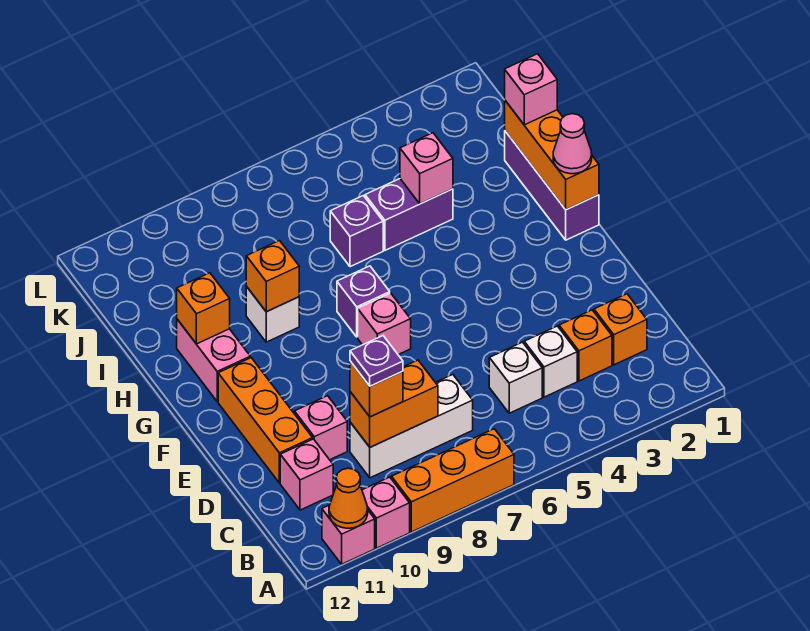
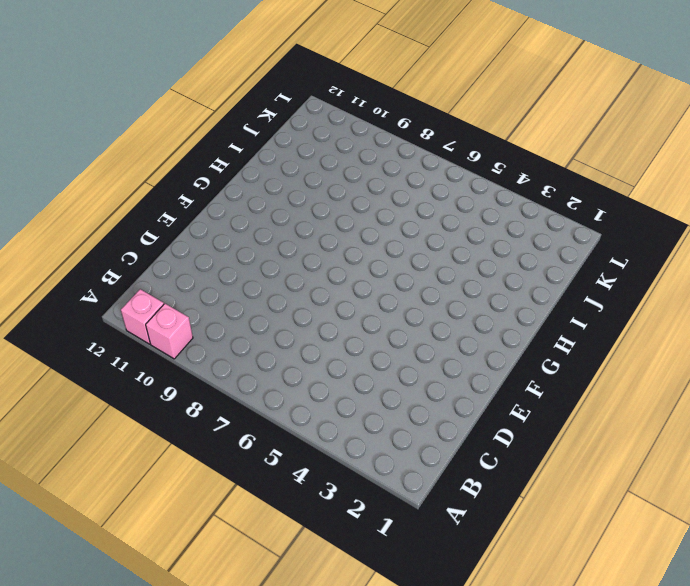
none -> orange brick A7:A9 level 1
none -> orange brick C2 level 1
none -> orange brick C3 level 1

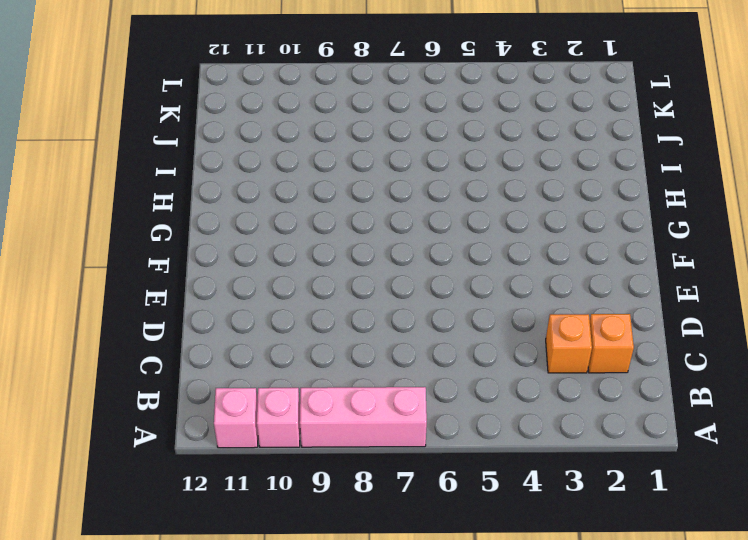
pink brick A7:A9 level 1 -> orange brick A7:A9 level 1
none -> white brick C4 level 1
none -> white brick C5 level 1
none -> white brick C7:C9 level 1

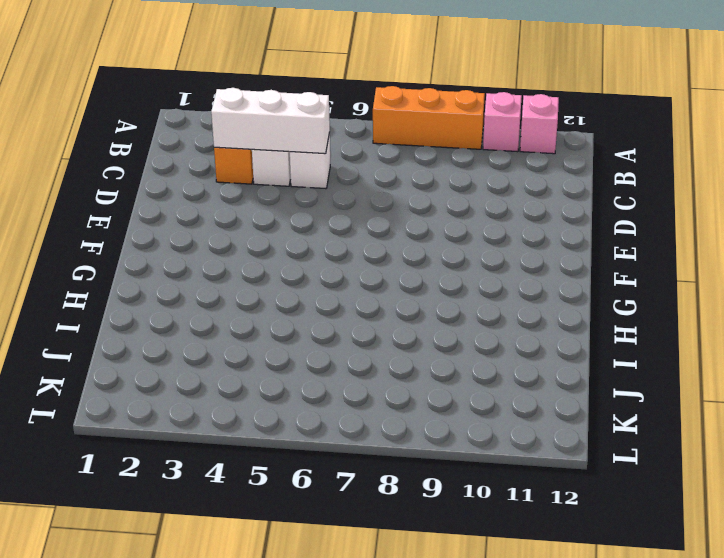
white brick C3:C5 level 2 -> white brick C7:C9 level 1
none -> orange brick C2 level 1
none -> pink brick C11 level 1
none -> pink brick D10 level 1

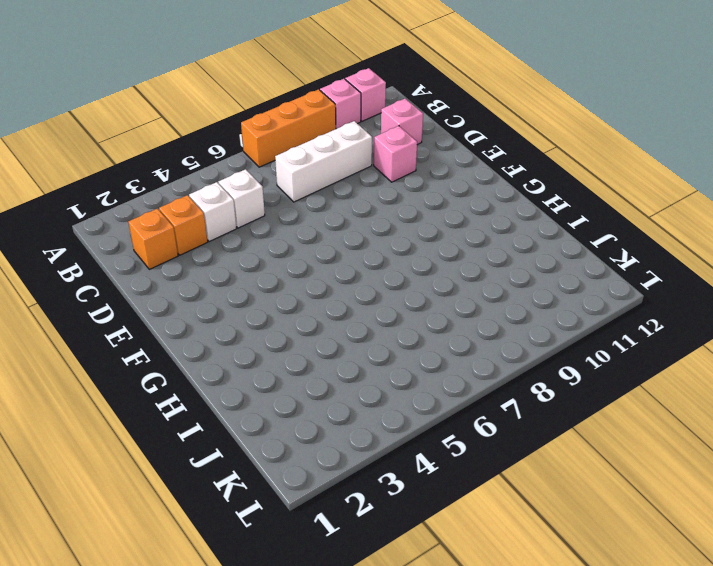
none -> orange brick D11:F11 level 1
none -> pink brick F7 level 1
none -> purple brick G1:I1 level 1

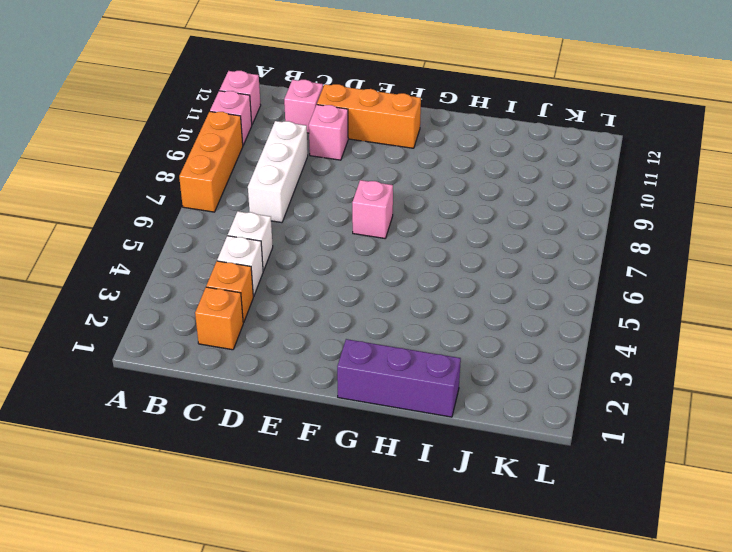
none -> purple brick G7 level 1
none -> pink brick G11:H11 level 1
none -> white brick H9 level 1

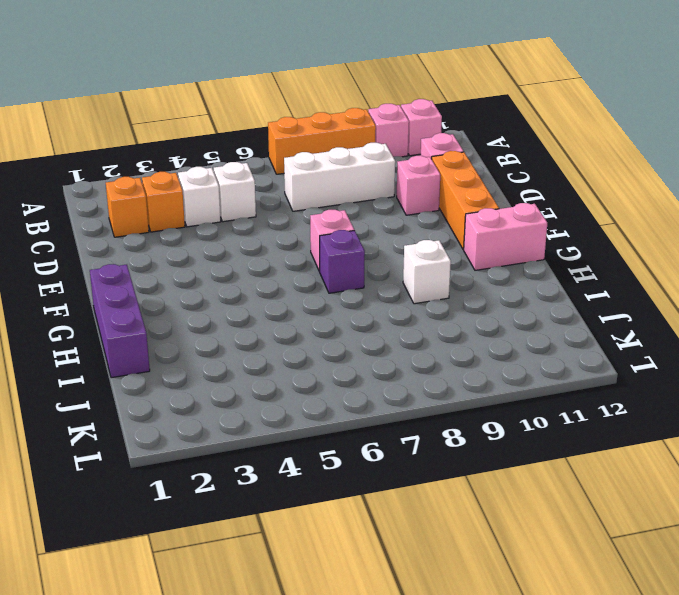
pink brick G11:G12 level 1 -> pink brick G11:H11 level 1
none -> purple brick I4:I5 level 1
none -> purple brick I6 level 1
none -> orange cone A11 level 2

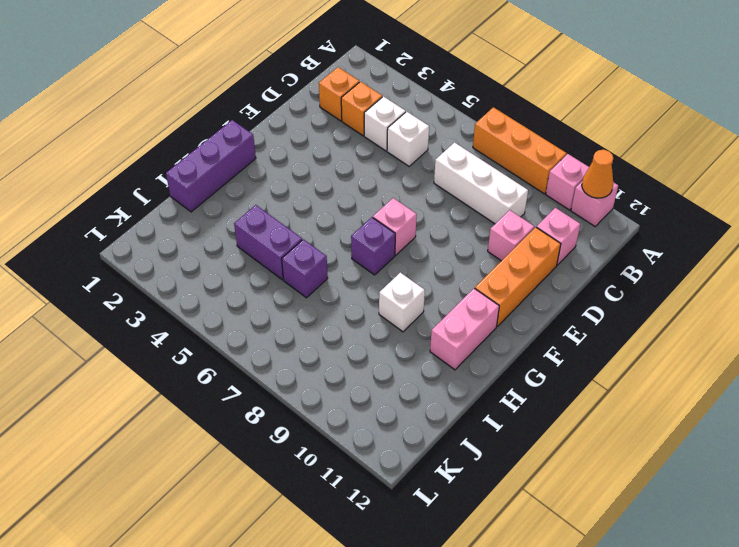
none -> orange brick C8:C9 level 2
none -> orange brick G1:I1 level 2
none -> orange brick H9 level 2

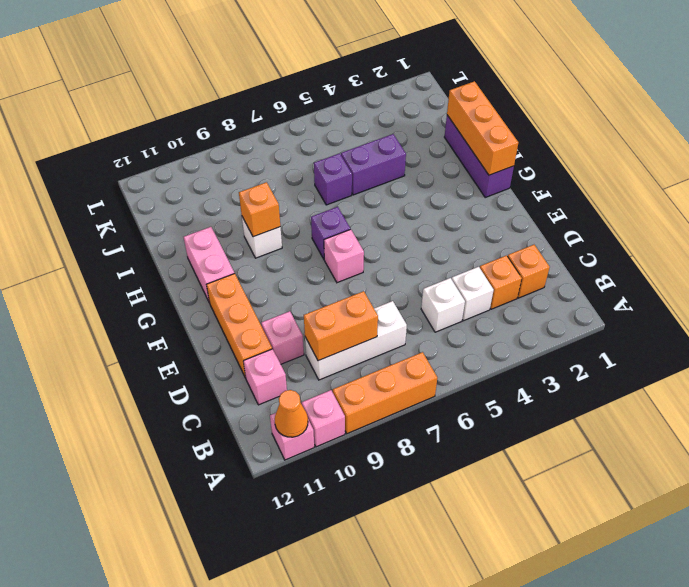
none -> orange brick H11 level 2
none -> pink brick I4 level 2
none -> orange brick C9 level 3

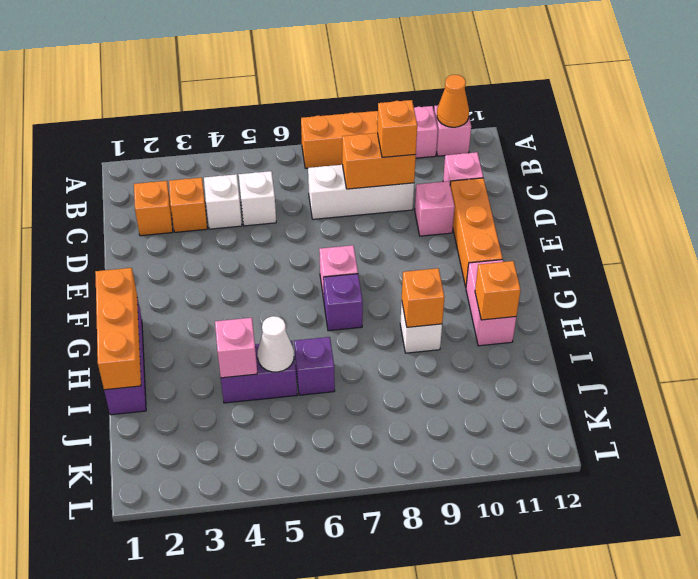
white cone I5 level 2 -> none
none -> pink cone G1 level 3
none -> pink brick I1 level 3
none -> purple plate C9 level 4

